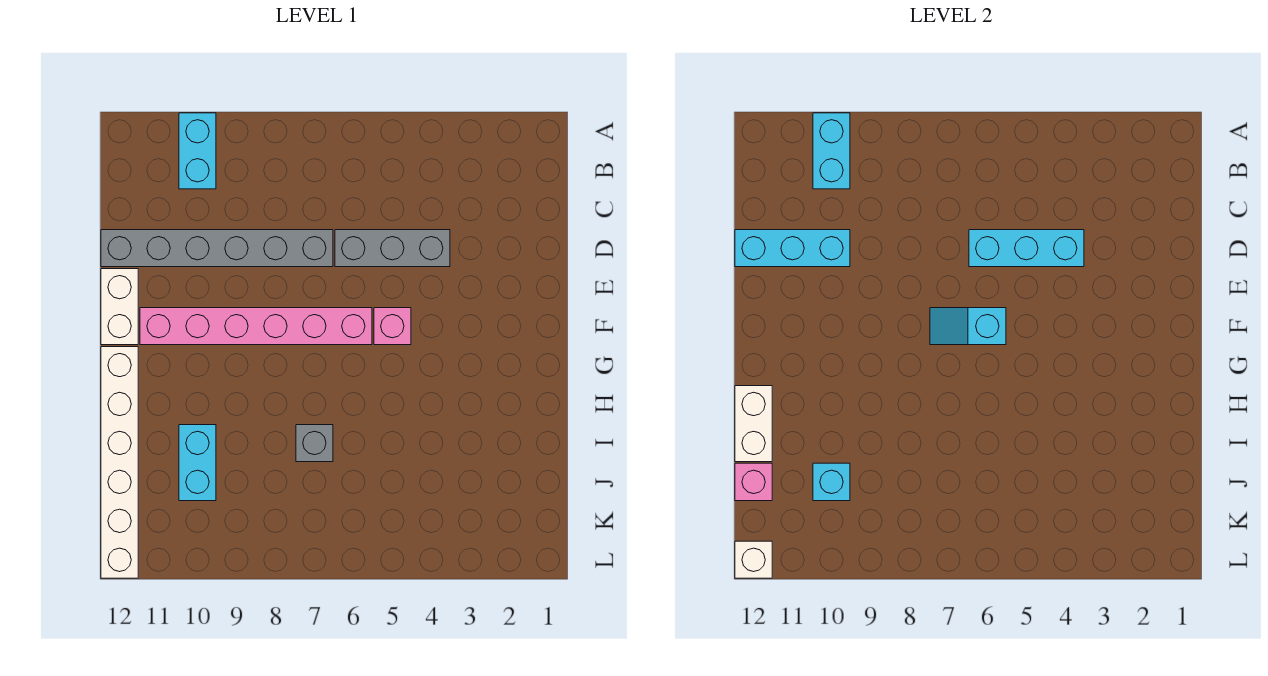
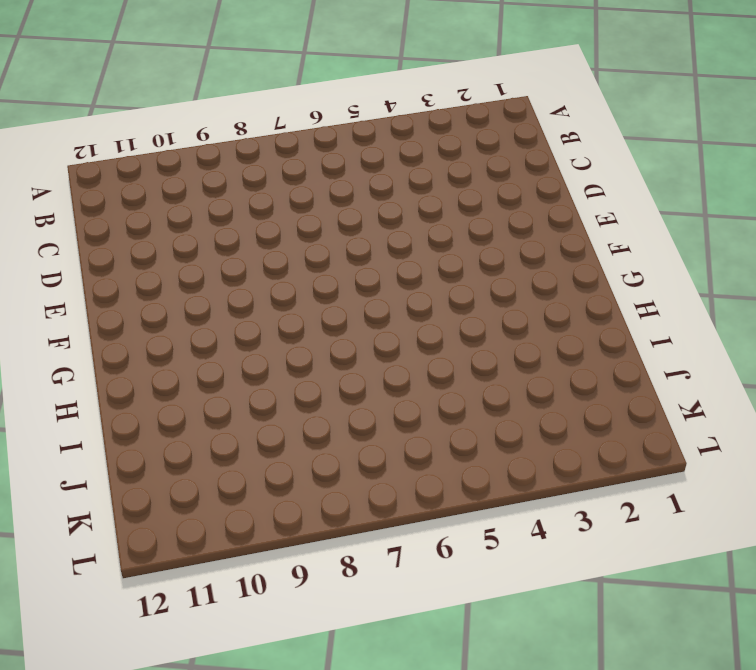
none -> cyan brick A10:B10 level 1
none -> grey brick D4:D6 level 1
none -> grey brick D7:D12 level 1

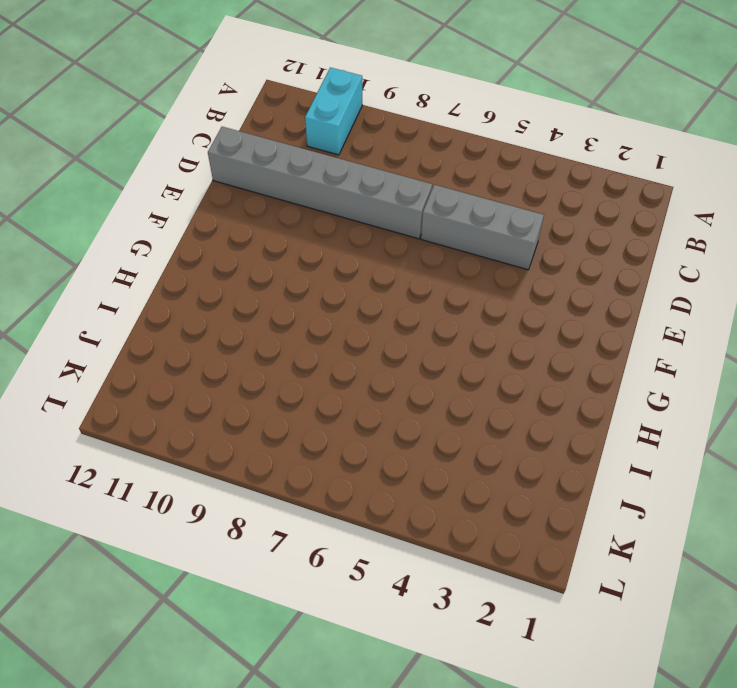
none -> white brick E12:F12 level 1
none -> pink brick F5 level 1
none -> pink brick F6:F11 level 1

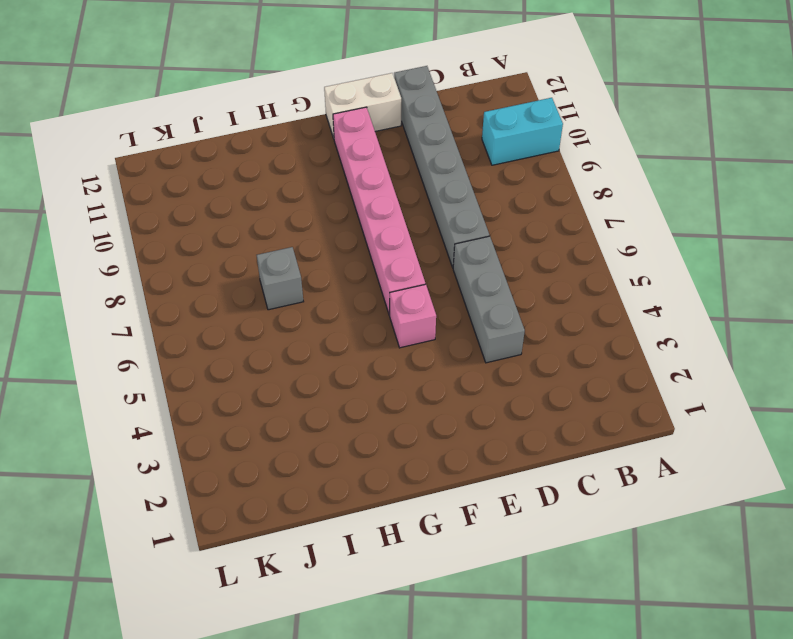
none -> white brick G12:L12 level 1
none -> cyan brick I10:J10 level 1
none -> cyan brick A10:B10 level 2

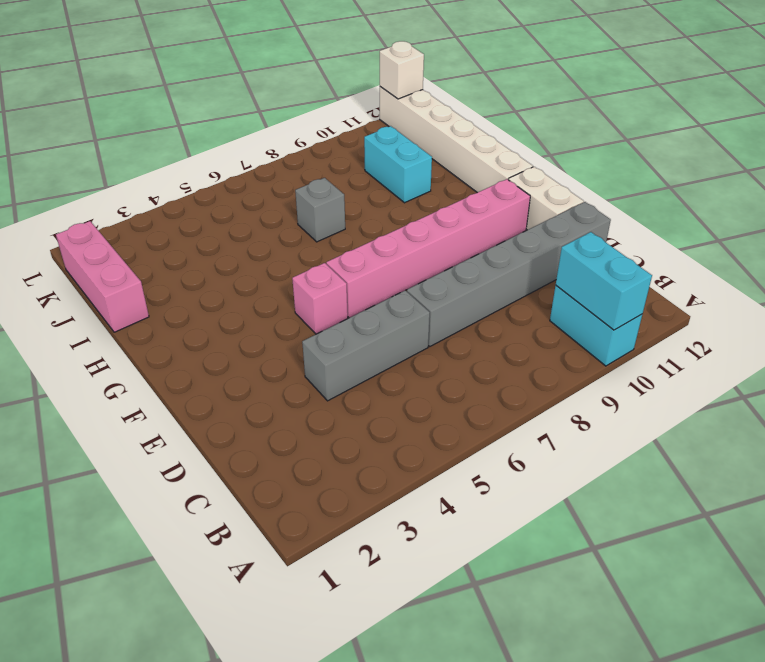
pink brick I1:K1 level 1 -> none
none -> cyan brick D4:D6 level 2
none -> cyan brick D10:D12 level 2
none -> cyan slope F6:F7 level 2 top 6

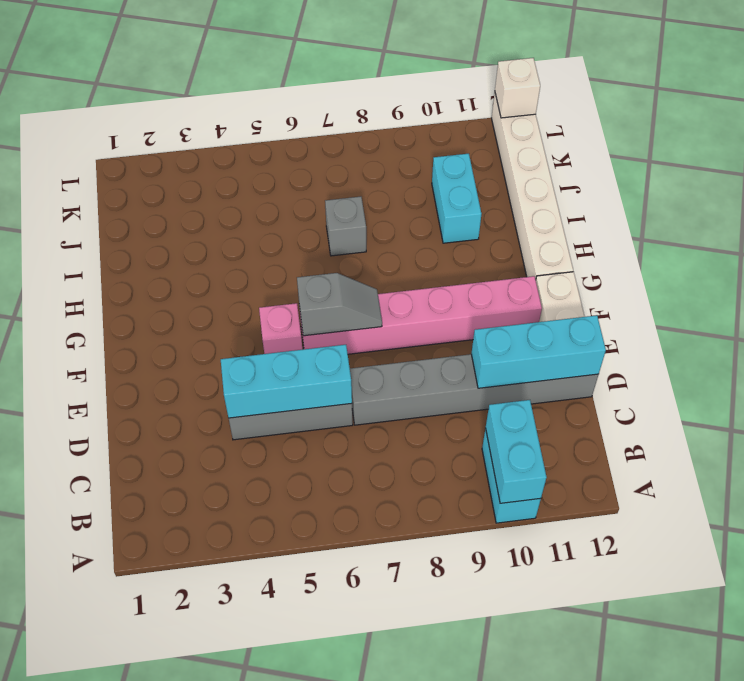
grey slope F6:F7 level 2 top 6 -> cyan slope F6:F7 level 2 top 6
none -> white brick H12:I12 level 2
none -> cyan brick J10 level 2
none -> pink brick J12 level 2

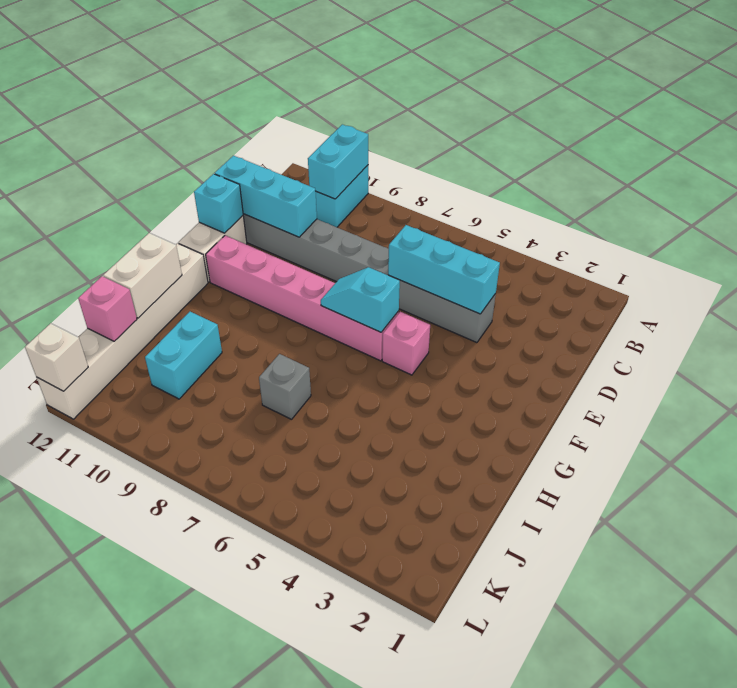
cyan brick E12 level 2 -> cyan brick J10 level 2

